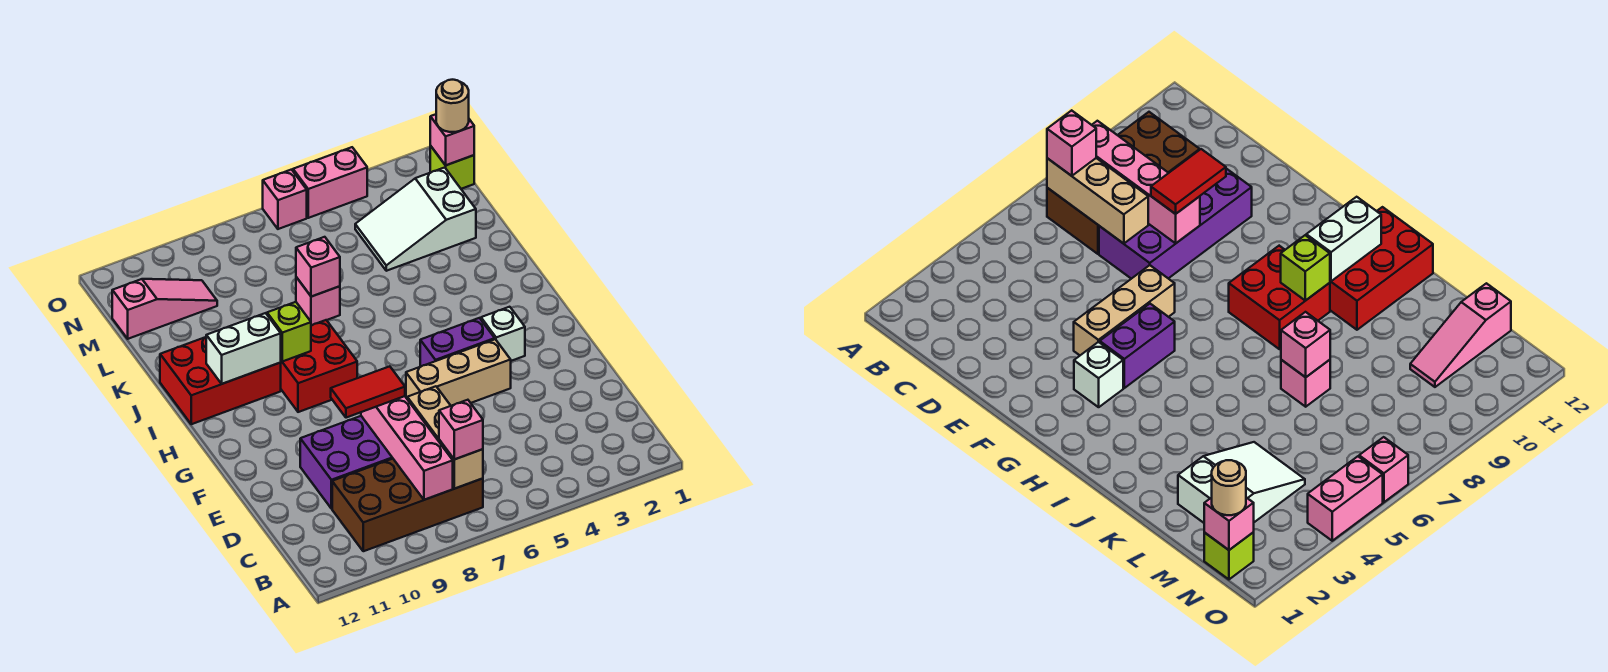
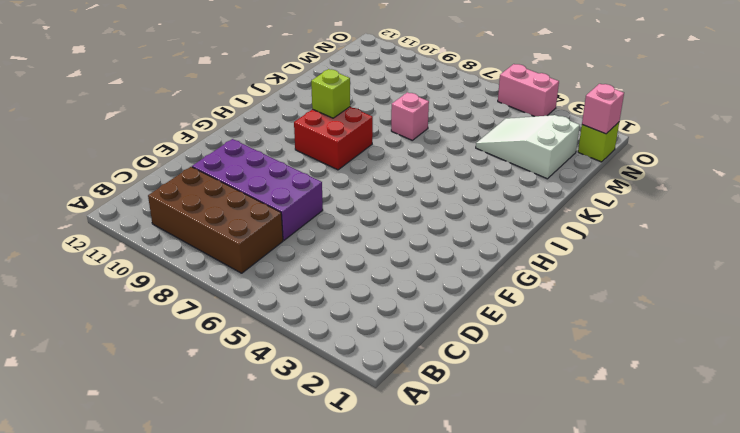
none -> tan brick F4:F6 level 1
none -> white brick G3 level 1
none -> purple brick G4:G5 level 1

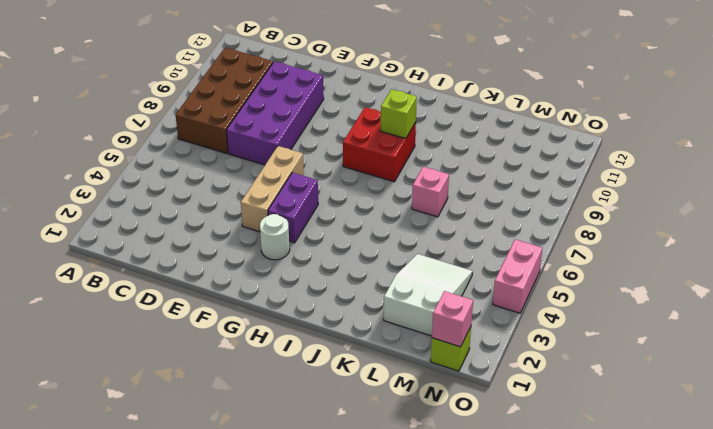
white round brick G3 level 1 -> white brick G3 level 1
none -> red brick I10:J12 level 1
none -> pink slope M10:M12 level 1 top 12
none -> pink brick O6 level 1

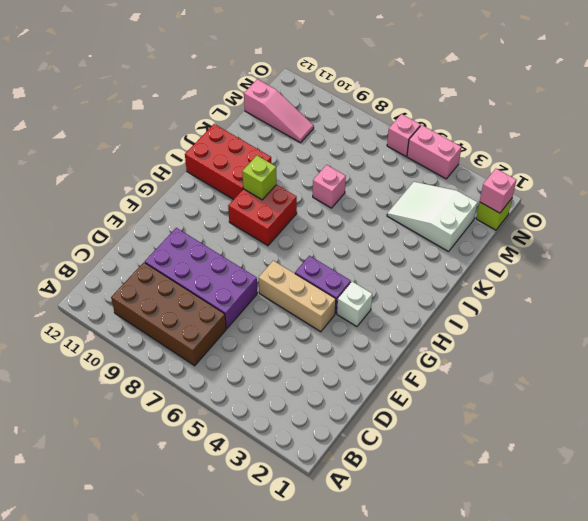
none -> tan brick B7:D7 level 2
none -> pink brick B8:E8 level 2
none -> white brick I10:I11 level 2

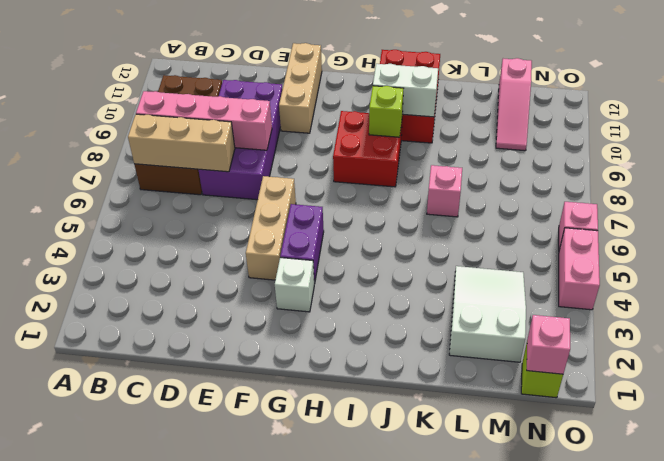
tan brick F10:F12 level 1 -> none
white brick I10:J10 level 2 -> white brick I10:I11 level 2
none -> pink brick K7 level 2
none -> pink brick B7 level 3
none -> red tile E8:E9 level 3

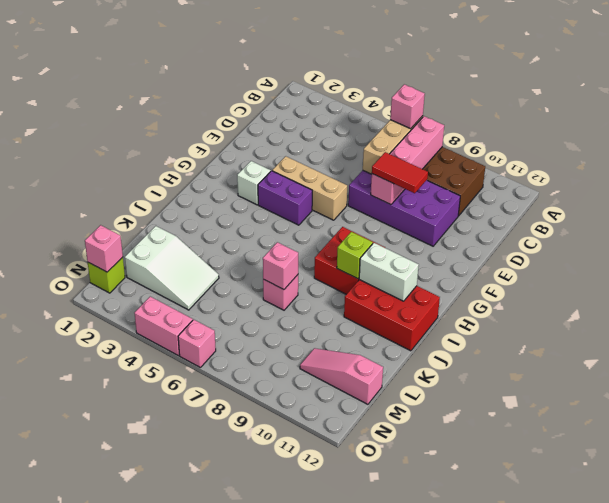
none -> tan round brick N1 level 3

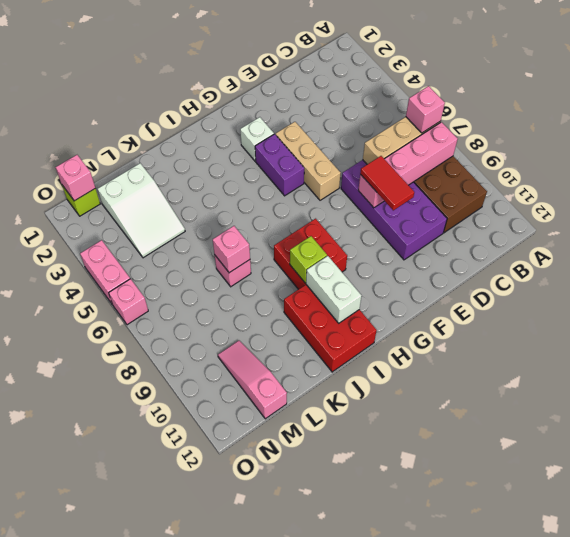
none -> tan round brick N1 level 3

